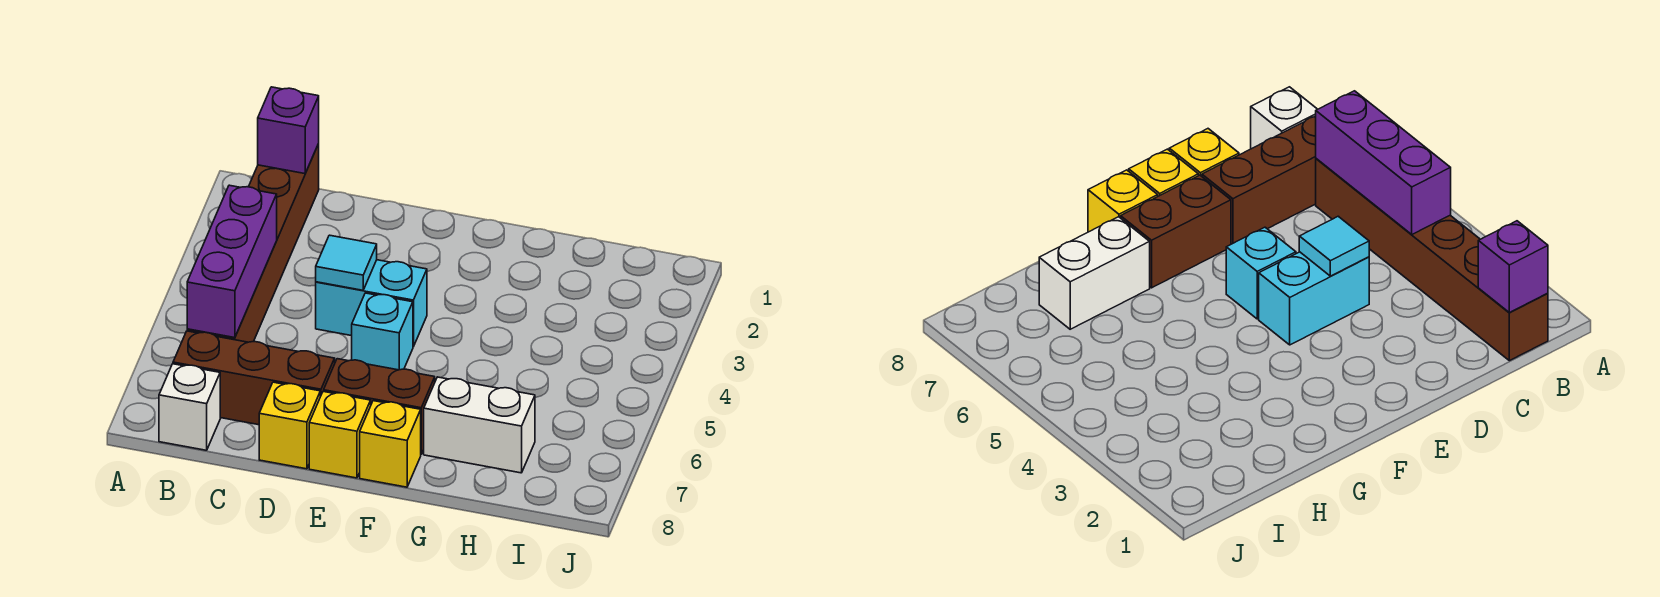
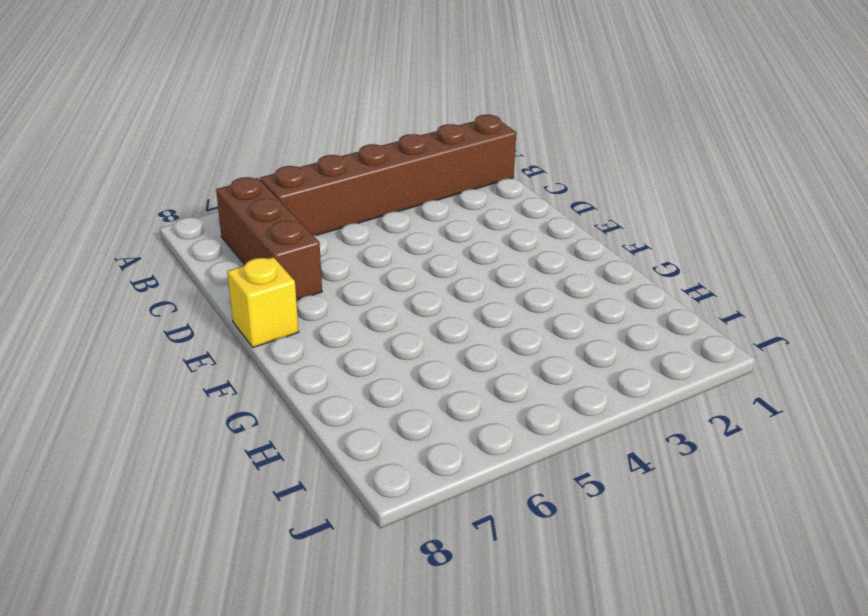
none -> white brick B8 level 1
none -> cyan brick D4:E4 level 1
none -> yellow brick D8 level 1

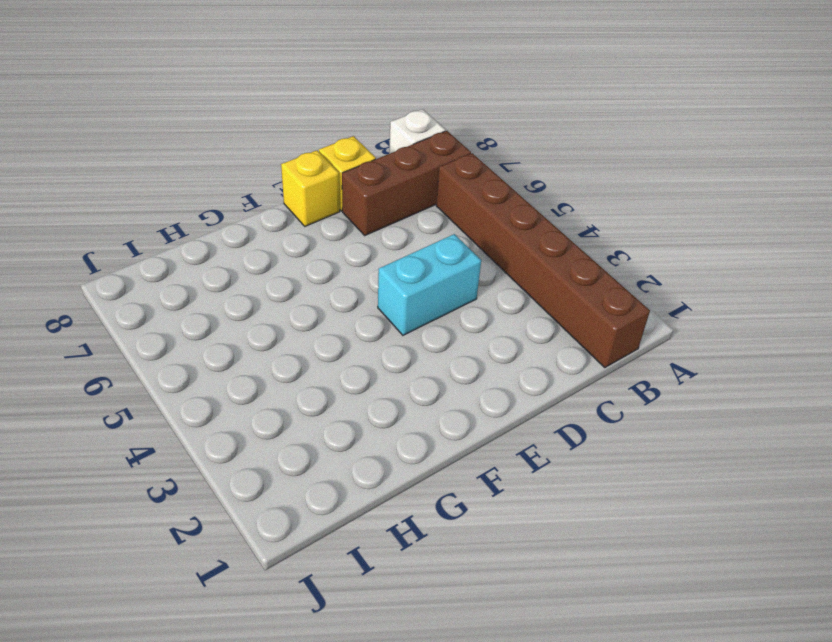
none -> cyan brick E5 level 1
none -> brown brick E7:F7 level 1
none -> yellow brick F8 level 1

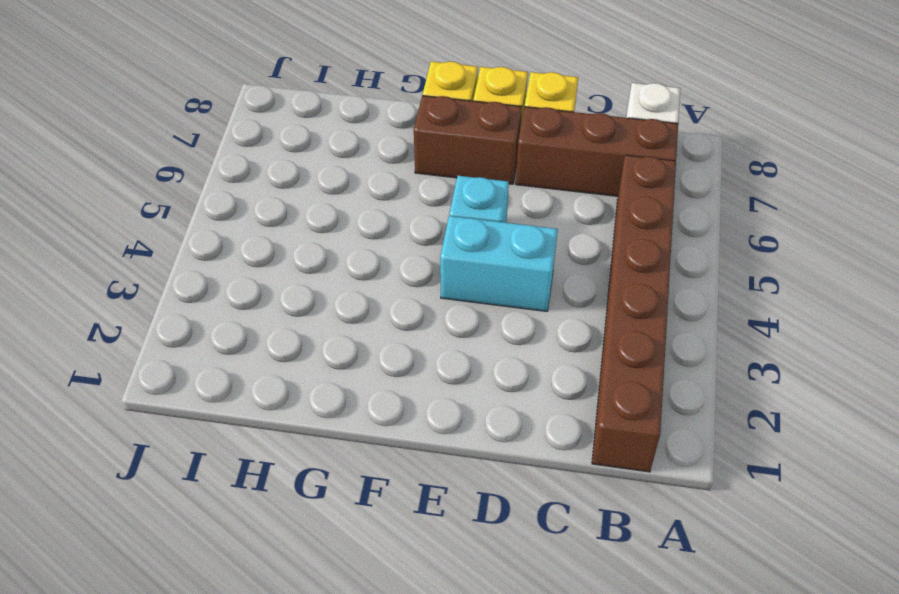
none -> white brick G7:H7 level 1
none -> purple brick B1 level 2
none -> purple brick B4:B6 level 2

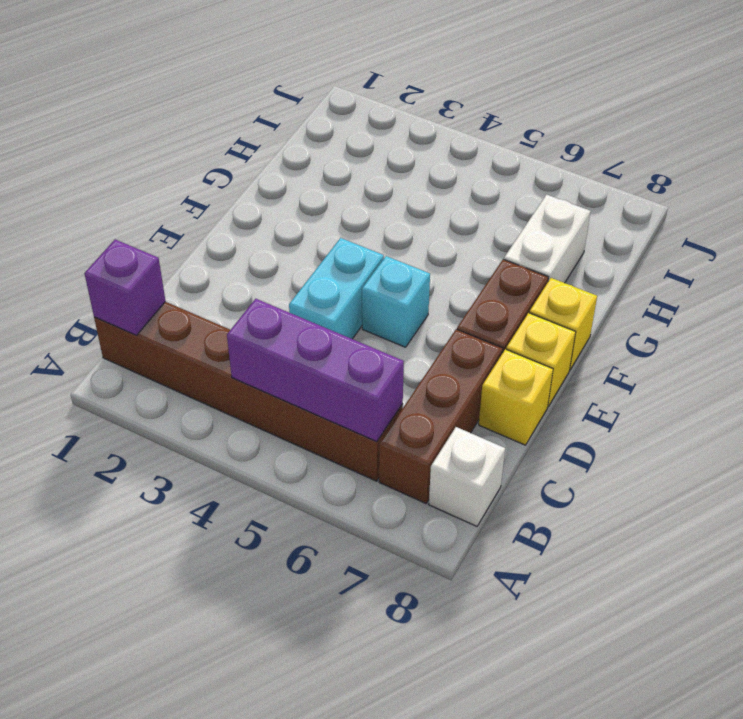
none -> cyan tile D4 level 2

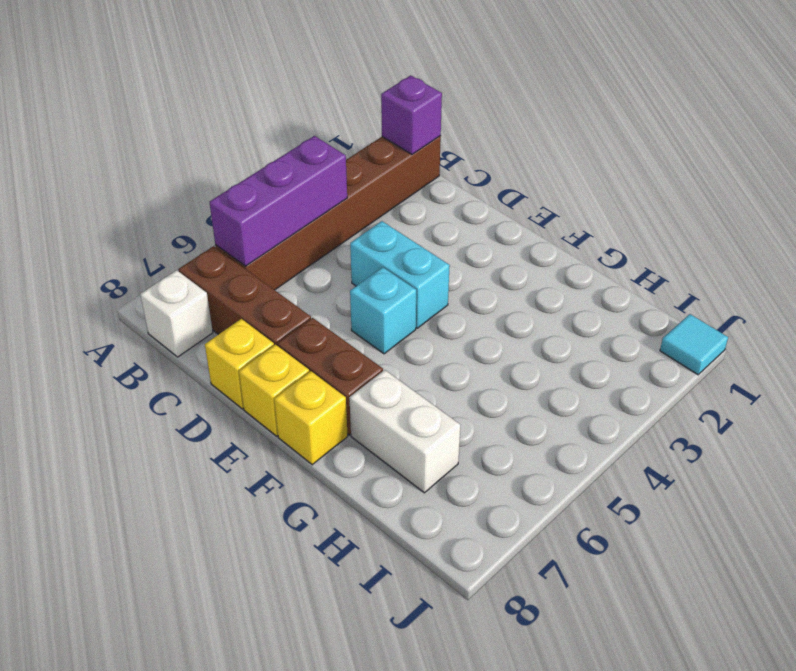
cyan tile J1 level 1 -> cyan tile D4 level 2

